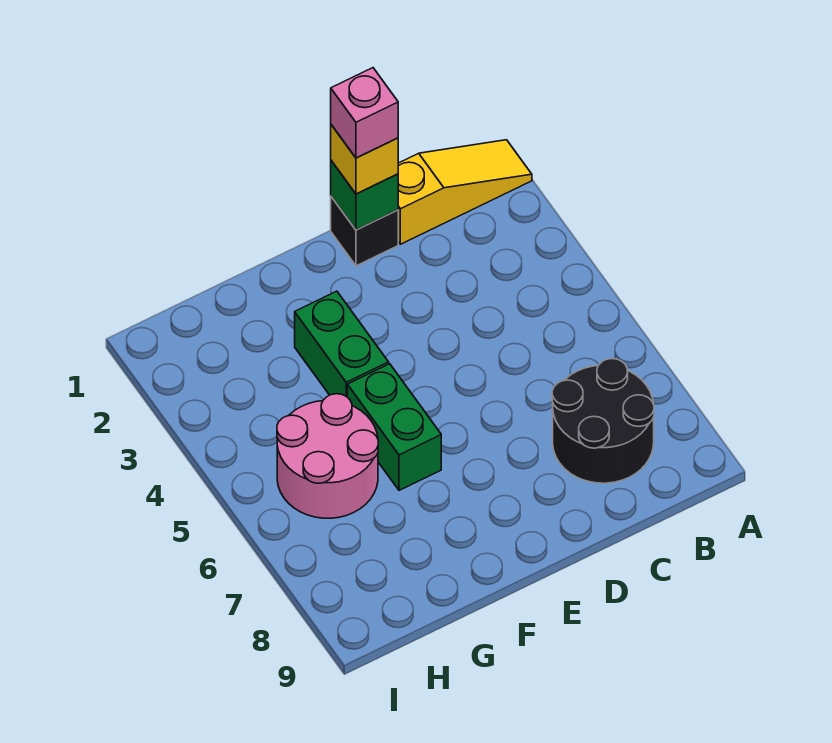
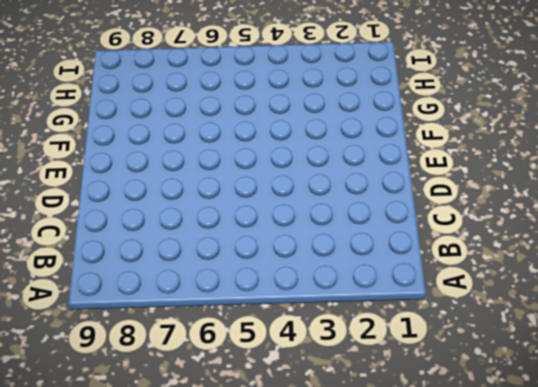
none -> yellow slope A1:C1 level 1 top C
none -> black round brick B7:C8 level 1

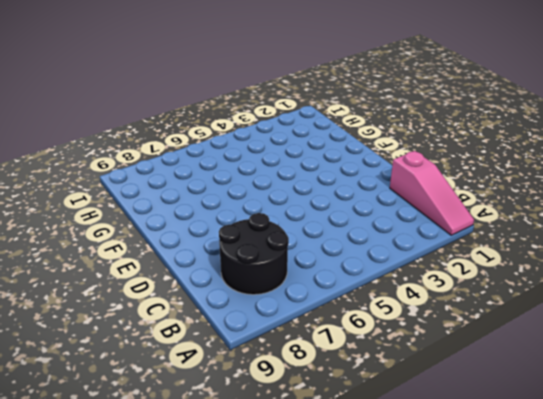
pink slope A1:C1 level 1 top C -> yellow slope A1:C1 level 1 top C
none -> black brick D1 level 1
none -> green brick F3:F4 level 1

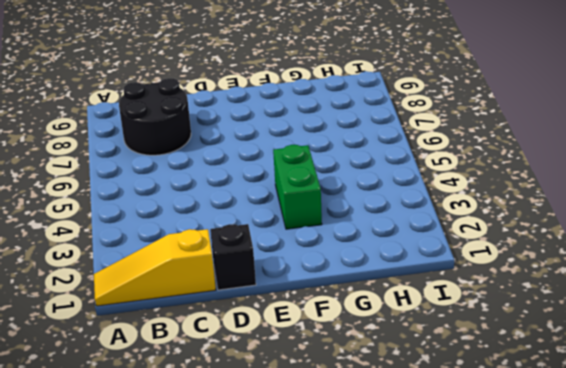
none -> green brick F5:F6 level 1
none -> pink round brick G5:H6 level 1

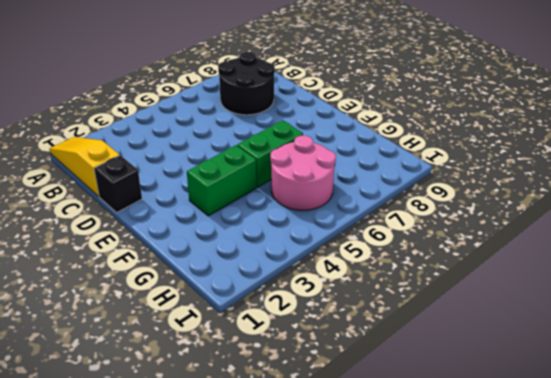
none -> green brick D1 level 2
none -> yellow brick D1 level 3

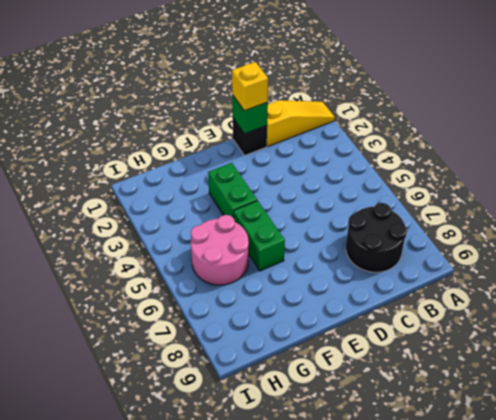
none -> pink brick D1 level 4

